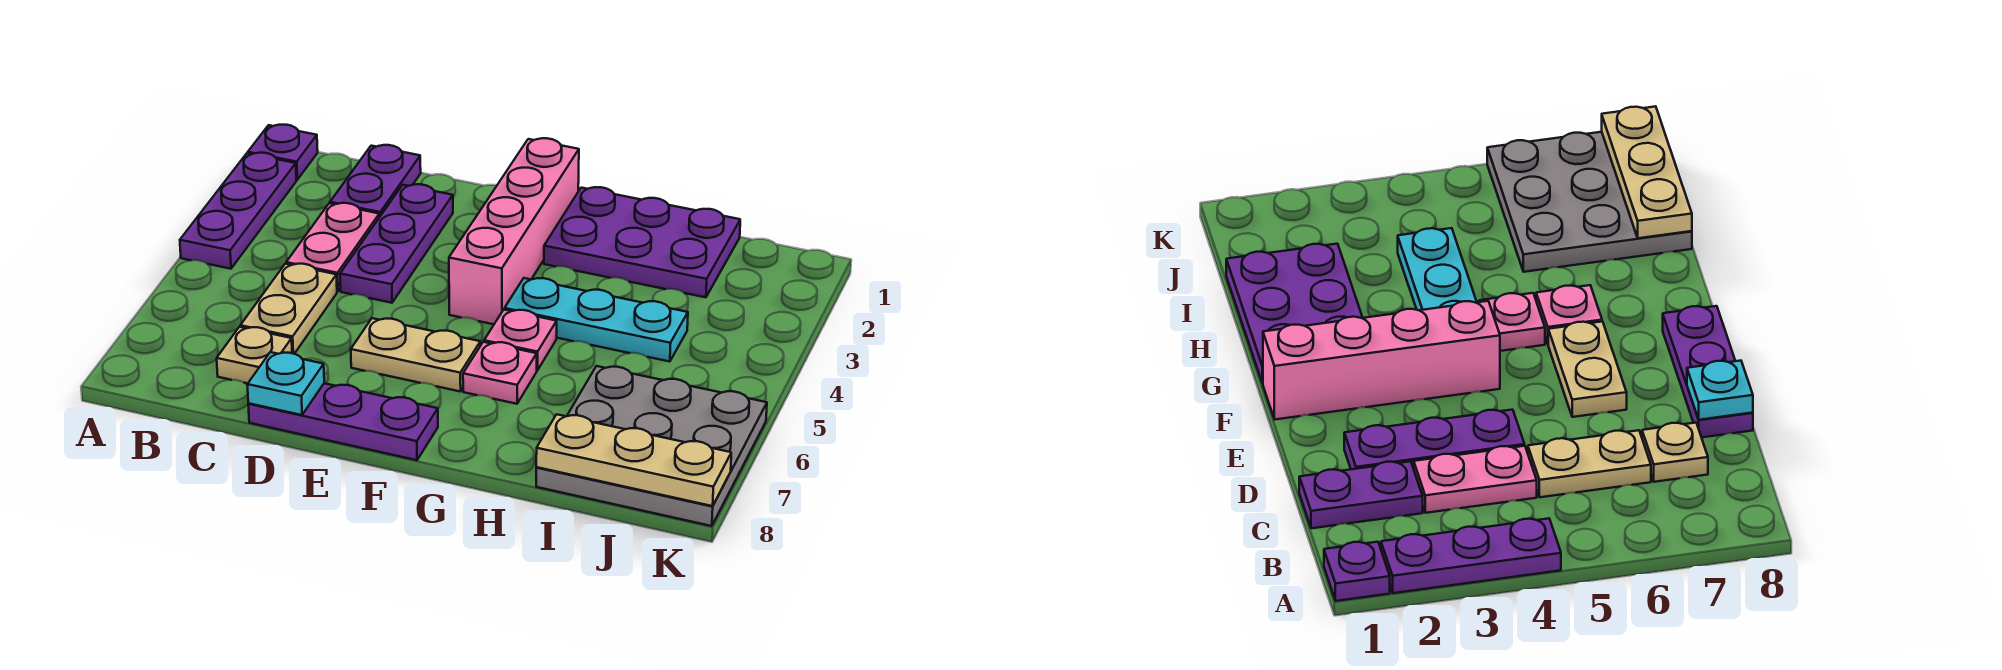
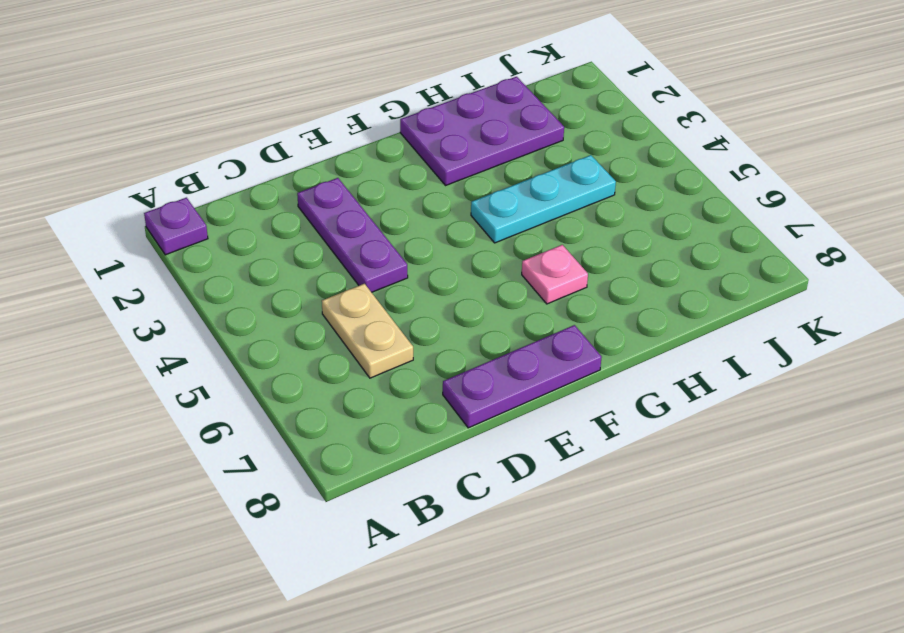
none -> purple plate A2:A4 level 1
none -> purple plate C1:C2 level 1
none -> pink plate C3:C4 level 1

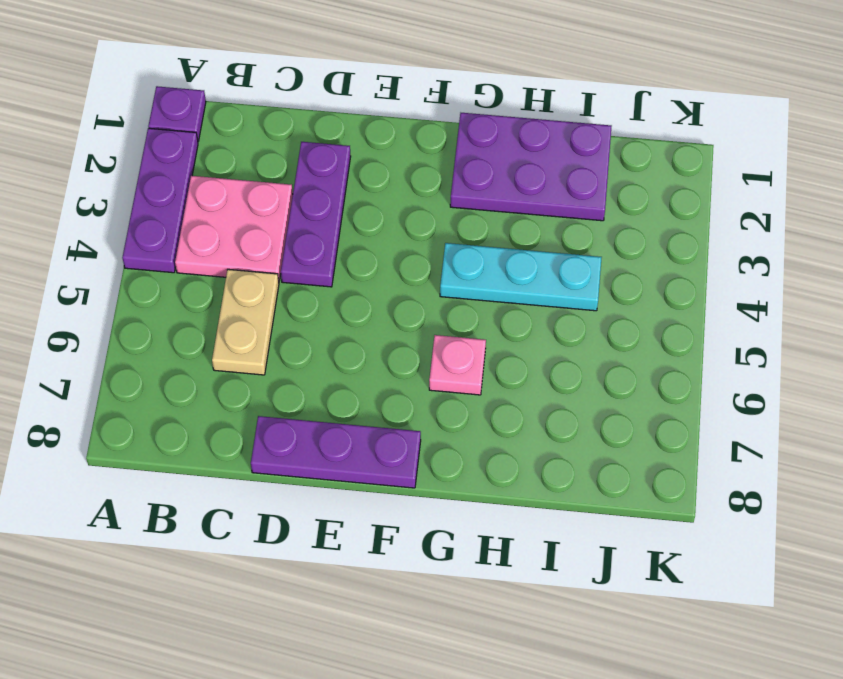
pink plate B3:C4 level 1 -> pink plate C3:C4 level 1
none -> purple plate C1:C2 level 1
none -> tan plate C7 level 1
none -> tan plate E6:F6 level 1

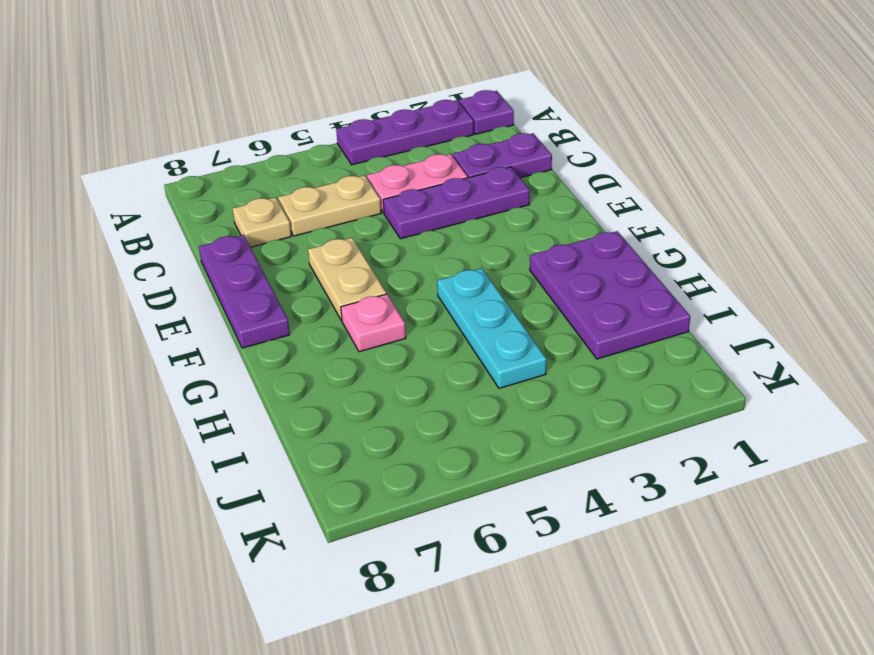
none -> pink brick F1:F4 level 1
none -> pink plate G5 level 1
none -> grey plate I6:K8 level 1

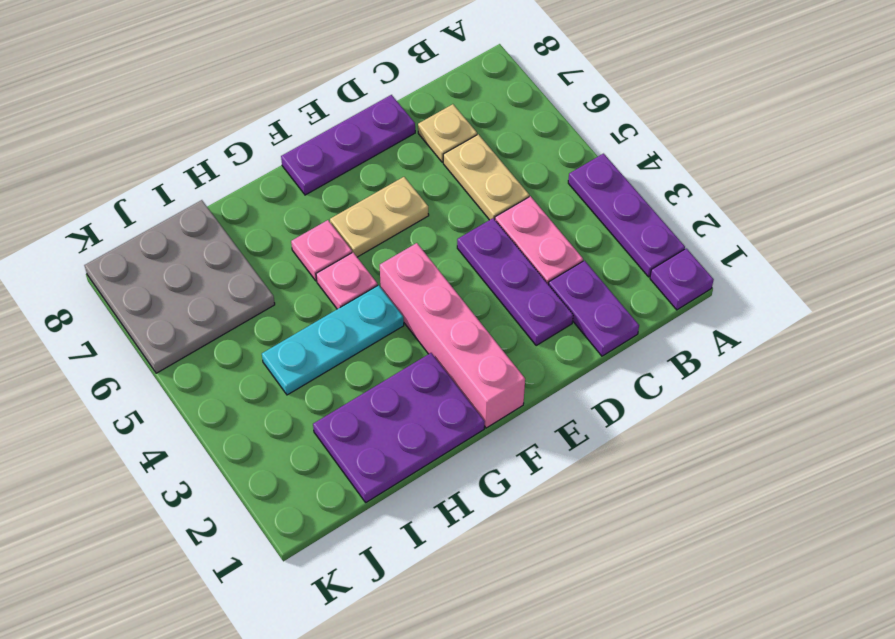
none -> cyan plate D8 level 2
none -> tan plate I8:K8 level 2

